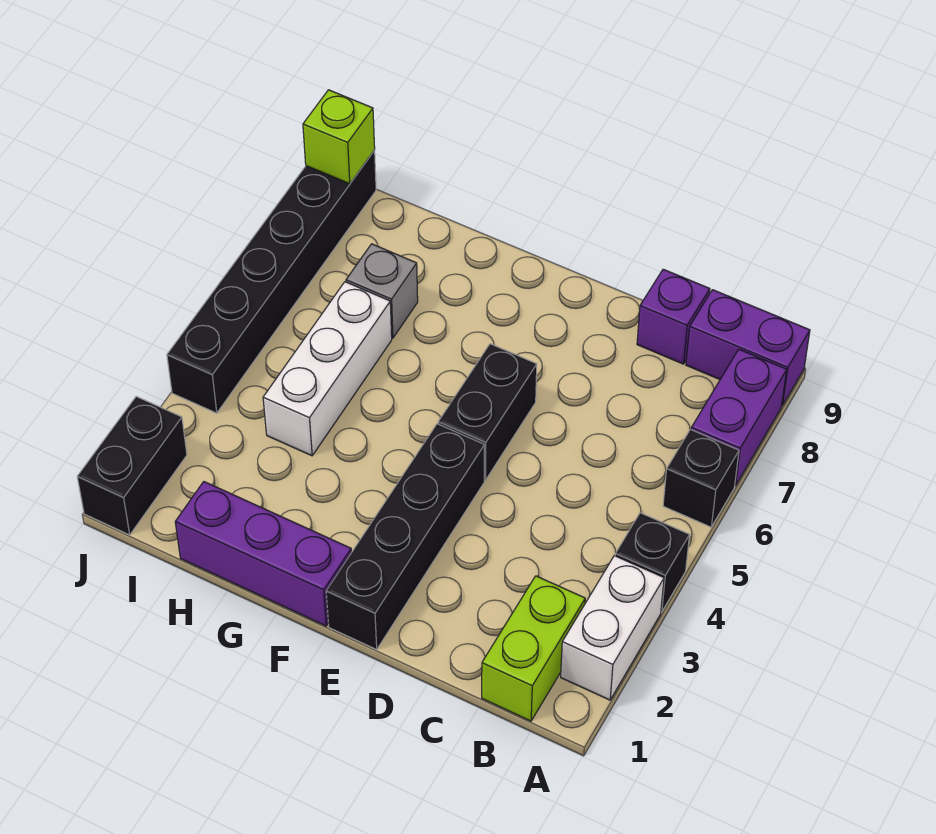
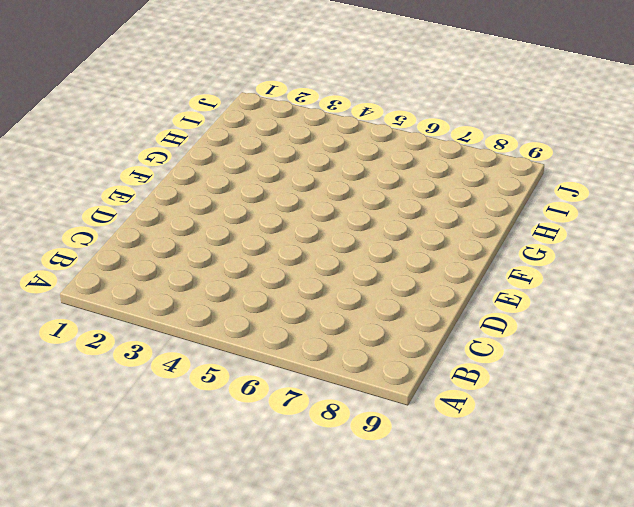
none -> white brick A2:A3 level 1
none -> black brick A4 level 1
none -> black brick A6 level 1

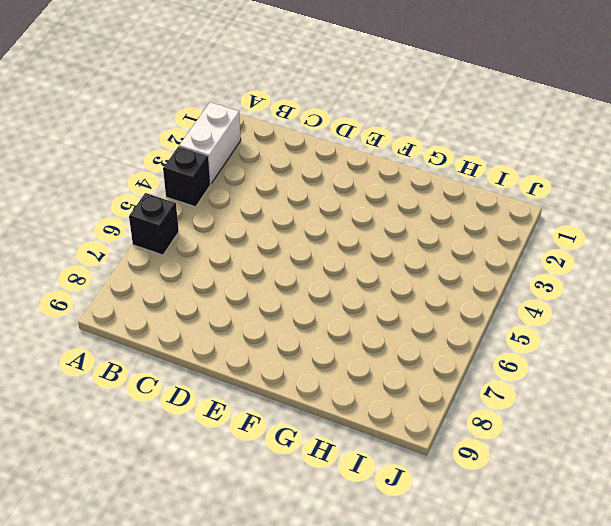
none -> purple brick A7:A8 level 1
none -> purple brick A9:B9 level 1
none -> lime brick B1:B2 level 1

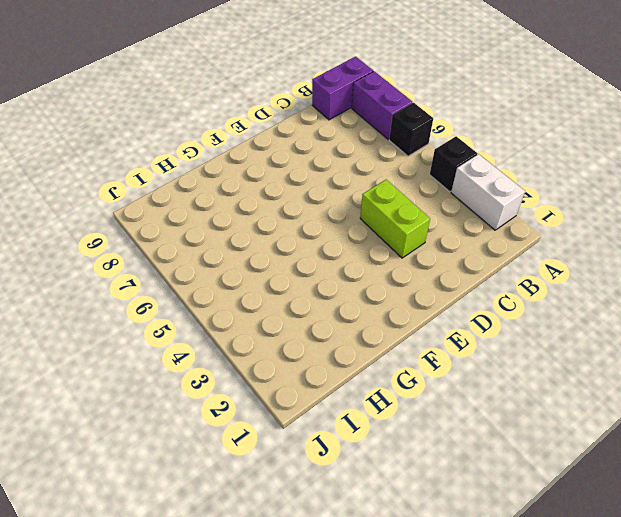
lime brick D3:D4 level 1 -> lime brick B1:B2 level 1
none -> purple brick C9 level 1
none -> black brick E1:E4 level 1
none -> black brick E5:E6 level 1

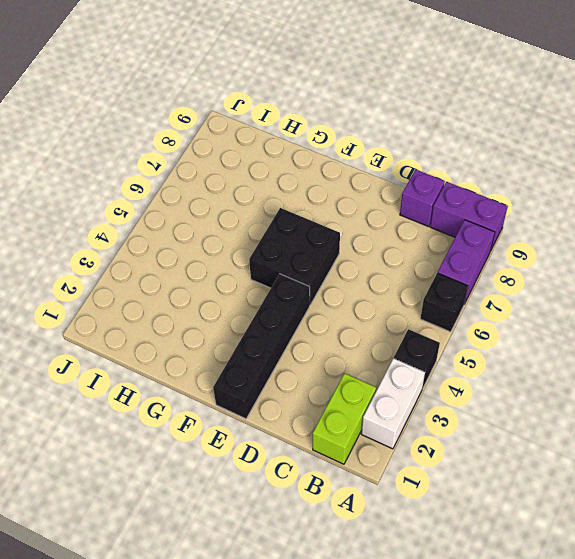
black brick E5:F6 level 1 -> black brick E5:E6 level 1
none -> purple brick F1:H1 level 1
none -> white brick H4:H6 level 1
none -> grey brick H7 level 1

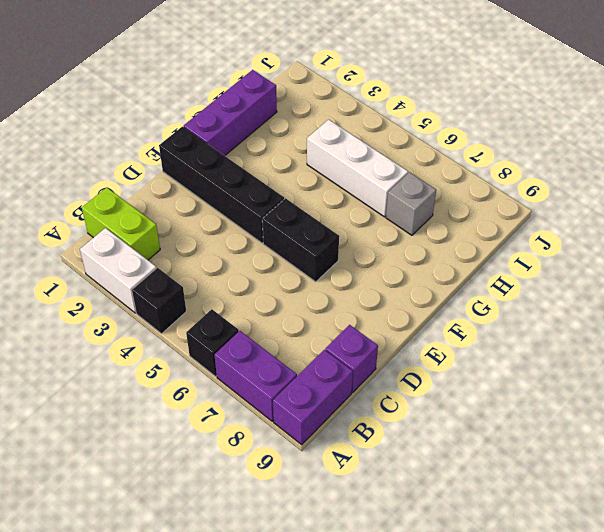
none -> black brick J1:J2 level 1
none -> black brick J4:J9 level 1
none -> lime brick J9 level 2

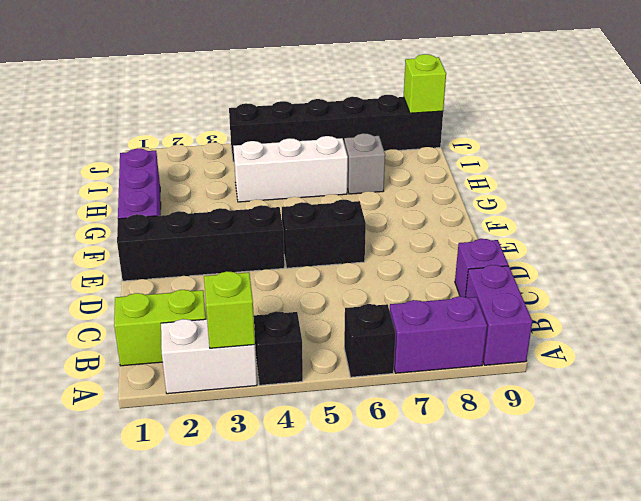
lime brick A3 level 2 -> none
none -> black brick J1:J2 level 1

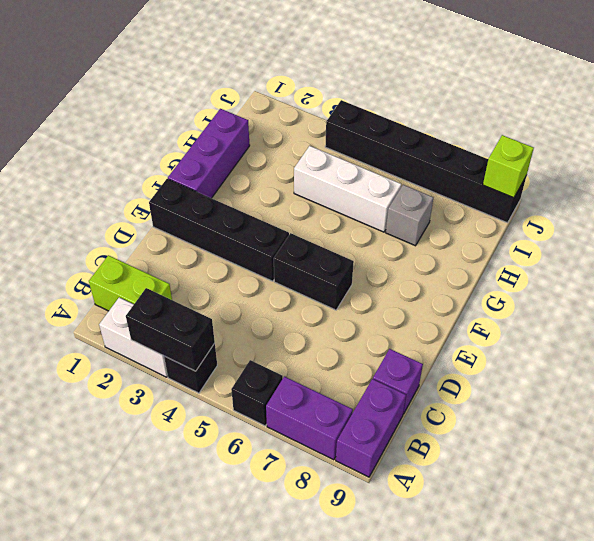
black brick A3:A4 level 2 -> black brick J1:J2 level 1

